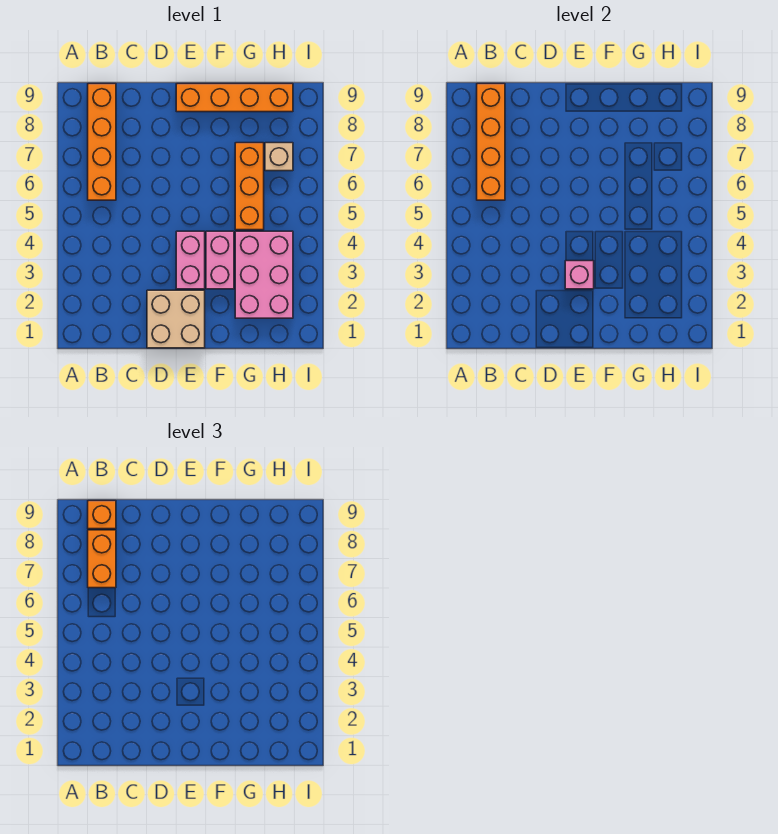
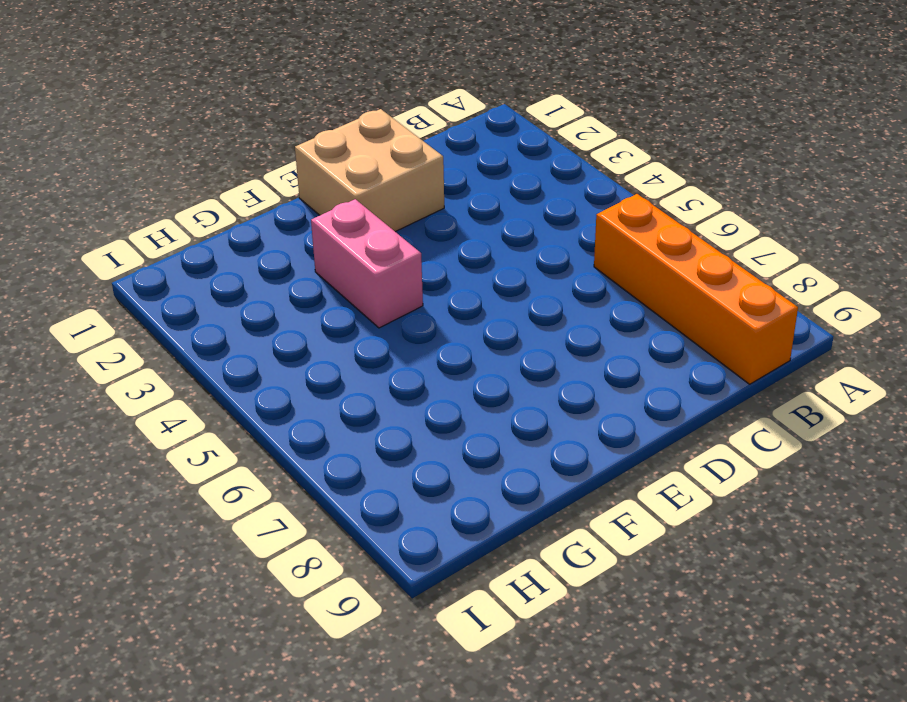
none -> pink brick E3:E4 level 1
none -> orange brick E9:H9 level 1
none -> pink brick G2:H4 level 1

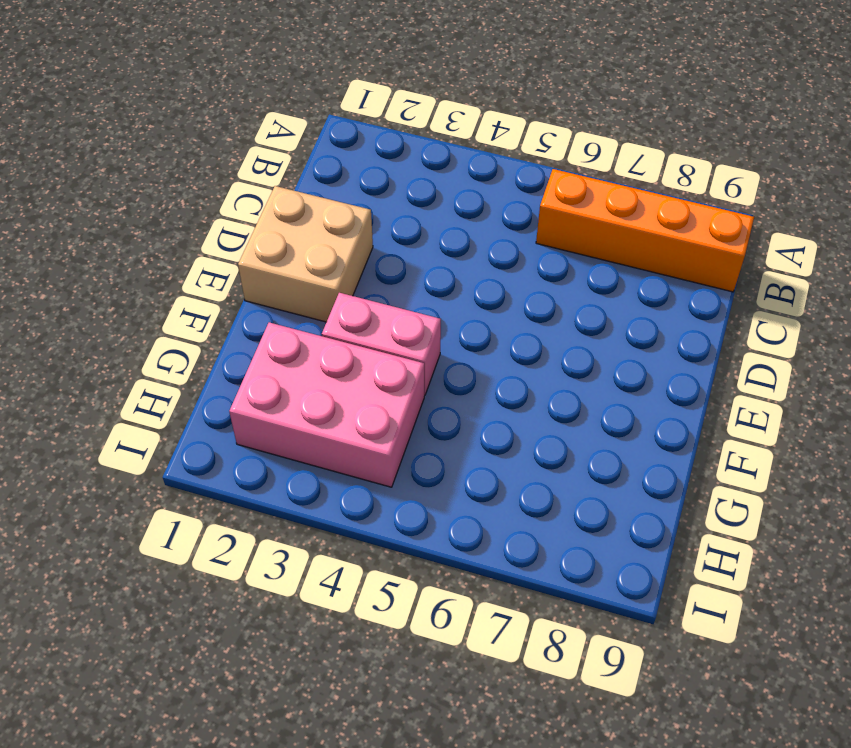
none -> pink brick E3:E4 level 1
none -> orange brick E9:H9 level 1
none -> orange brick G5:G7 level 1

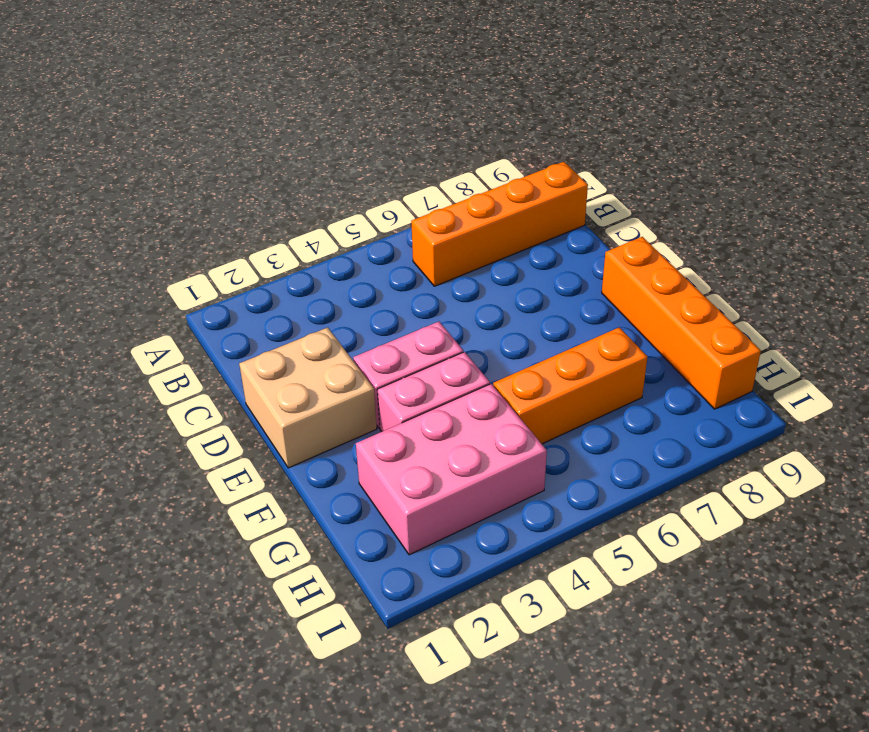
none -> tan brick H7 level 1
none -> orange brick B6:B9 level 2
none -> pink brick E3 level 2

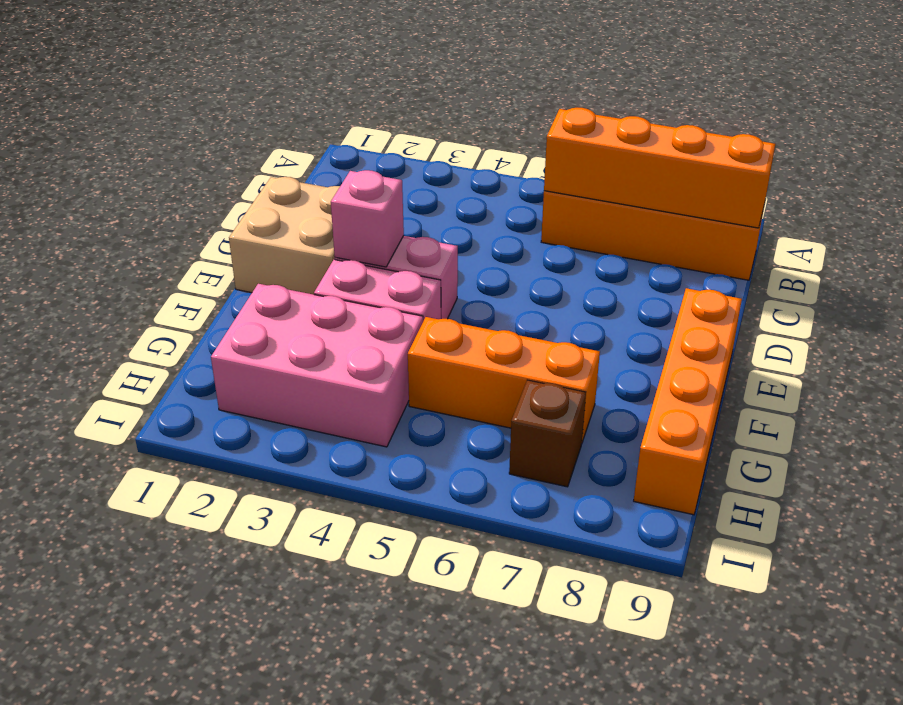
brown brick H7 level 1 -> tan brick H7 level 1
none -> orange brick B7:B8 level 3
none -> orange brick B9 level 3

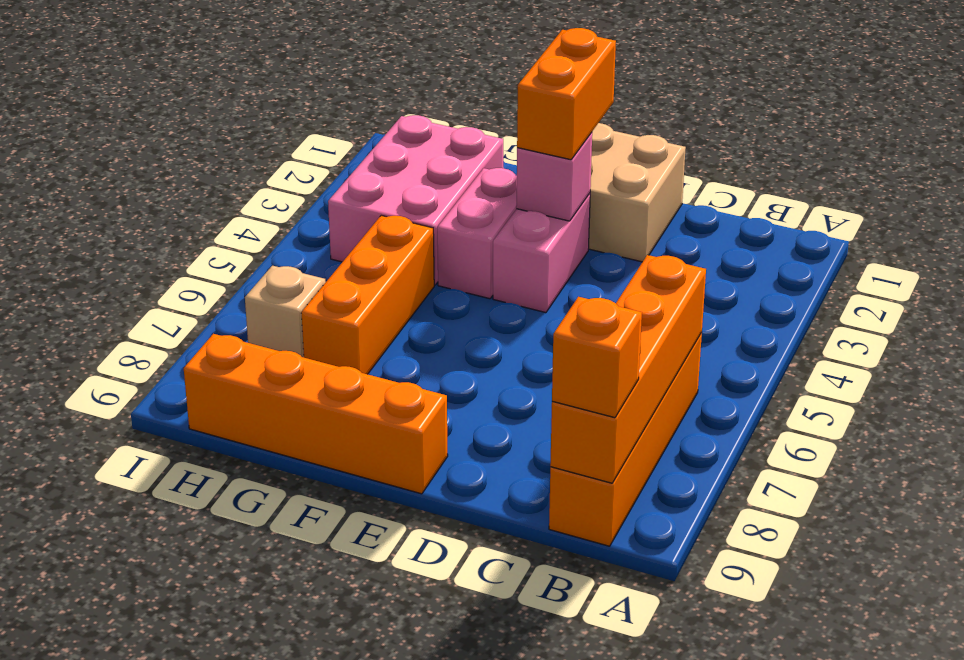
orange brick E2:E3 level 3 -> orange brick B7:B8 level 3

